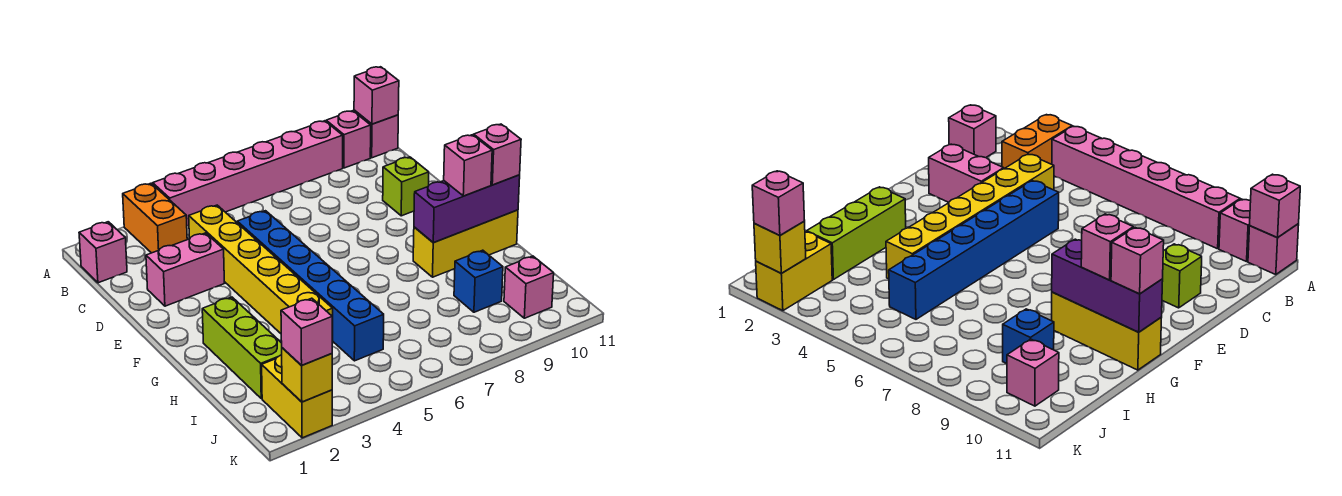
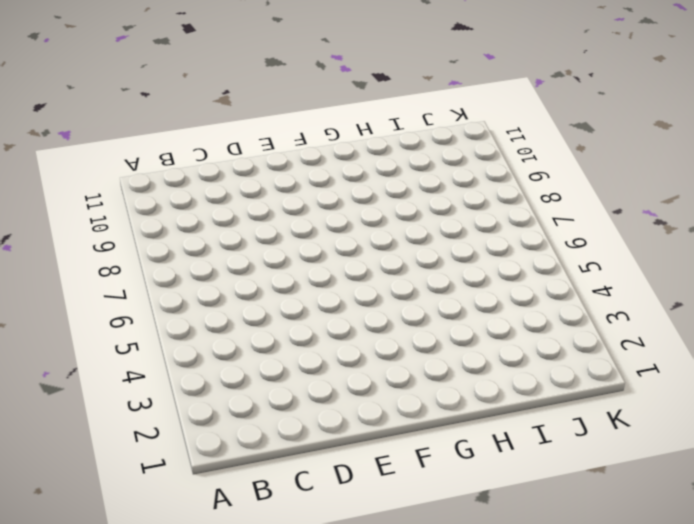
none -> orange brick A3:B3 level 1
none -> pink brick A4:A9 level 1
none -> pink brick A10 level 1

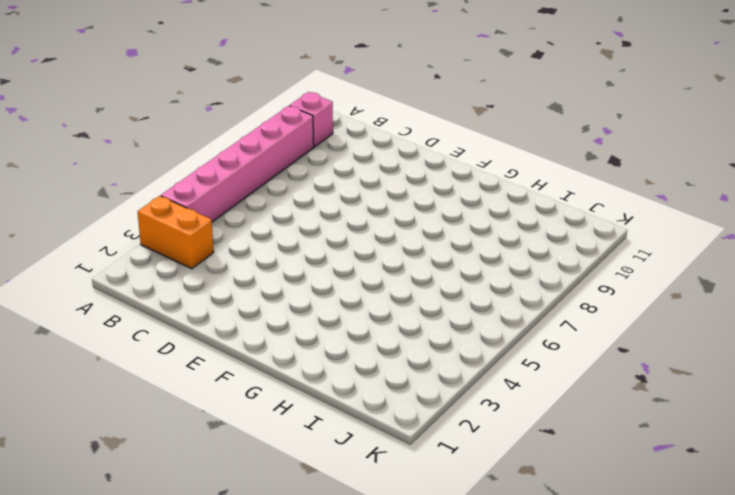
none -> pink brick A11 level 1
none -> pink brick B1 level 1
none -> yellow brick C4:H4 level 1

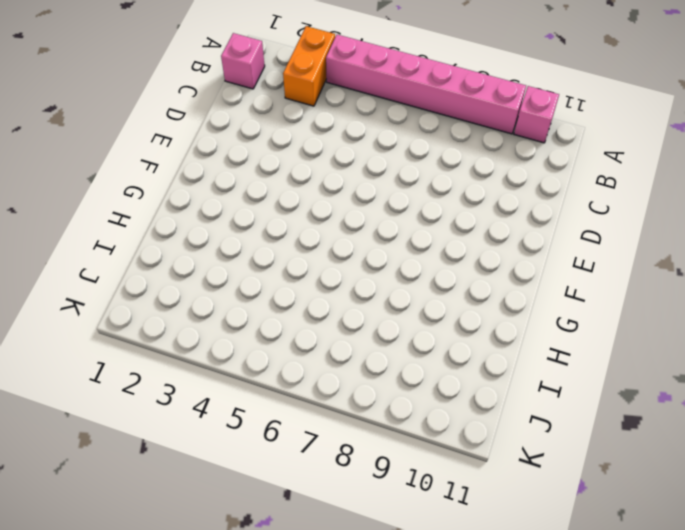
none -> pink brick A11 level 1
none -> yellow brick C4:H4 level 1
none -> pink brick D2:D3 level 1

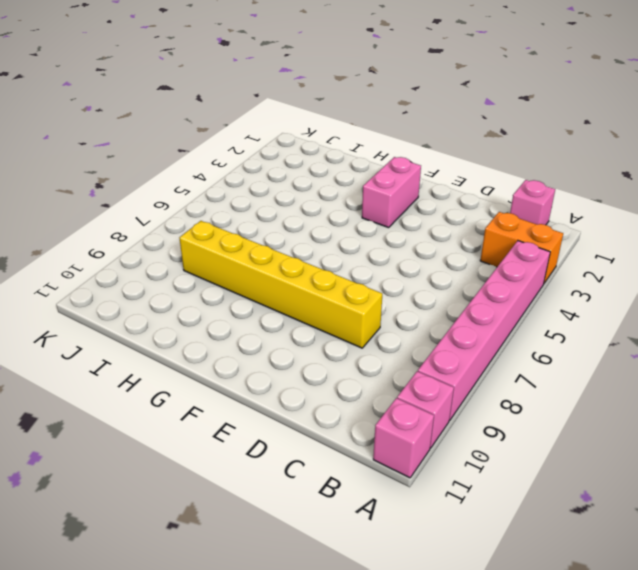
yellow brick D8:I8 level 1 -> yellow brick C4:H4 level 1
pink brick F2:F3 level 1 -> pink brick D2:D3 level 1
none -> blue brick D5:I5 level 1
none -> lime brick D10 level 1
none -> lime brick G2:I2 level 1

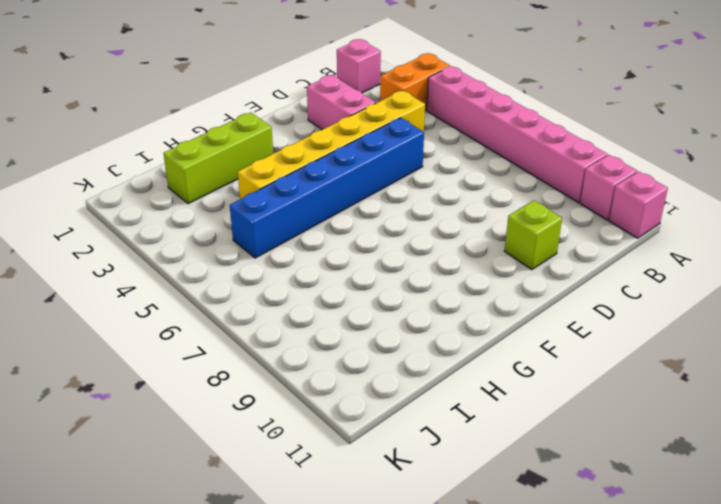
none -> yellow brick G9:G11 level 1
none -> blue brick I9 level 1
none -> yellow brick J2:K2 level 1

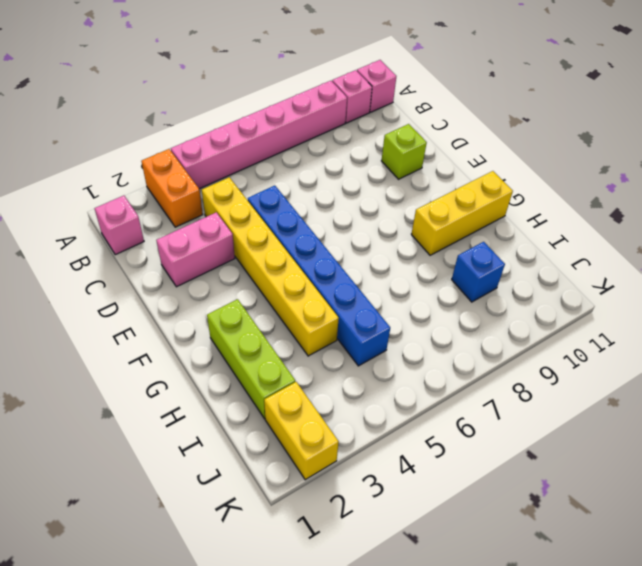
none -> pink brick J10 level 1
none -> pink brick A11 level 2
none -> purple brick G9:G11 level 2

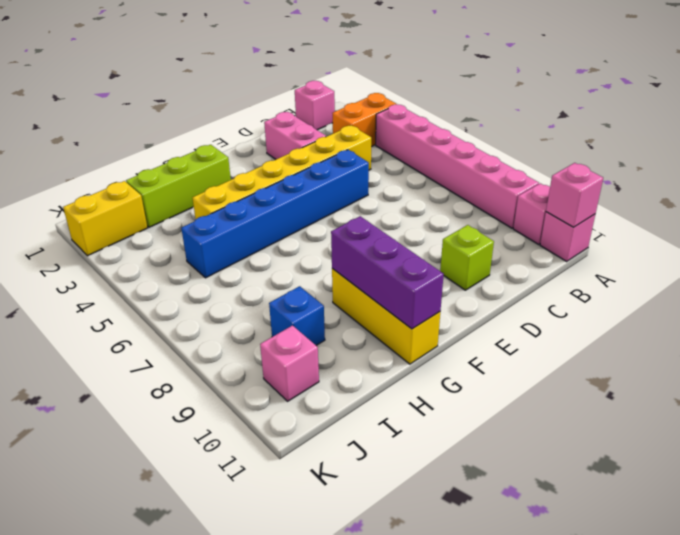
none -> yellow brick K2 level 2
none -> pink brick G10 level 3
none -> pink brick G11 level 3

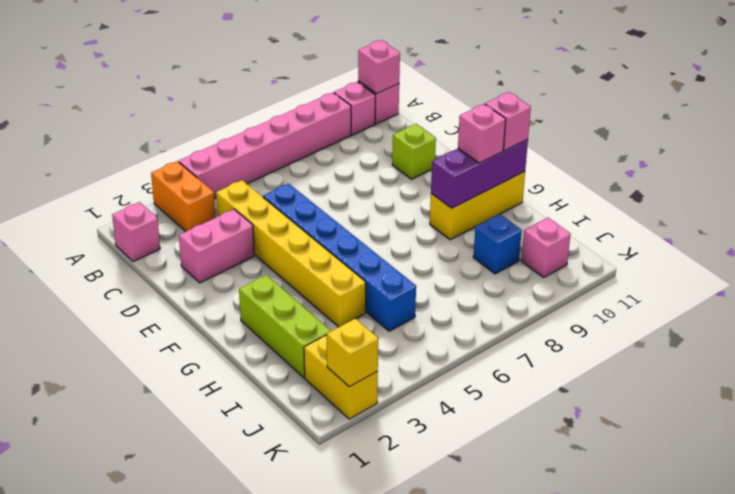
none -> pink brick K2 level 3

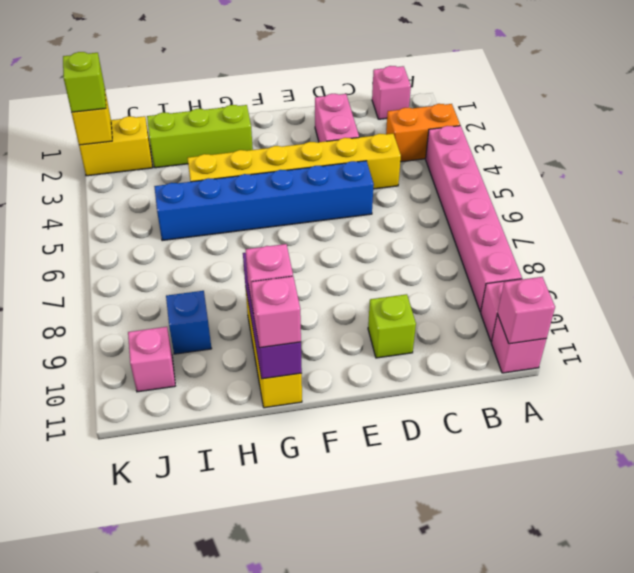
lime brick K2 level 3 -> pink brick K2 level 3

